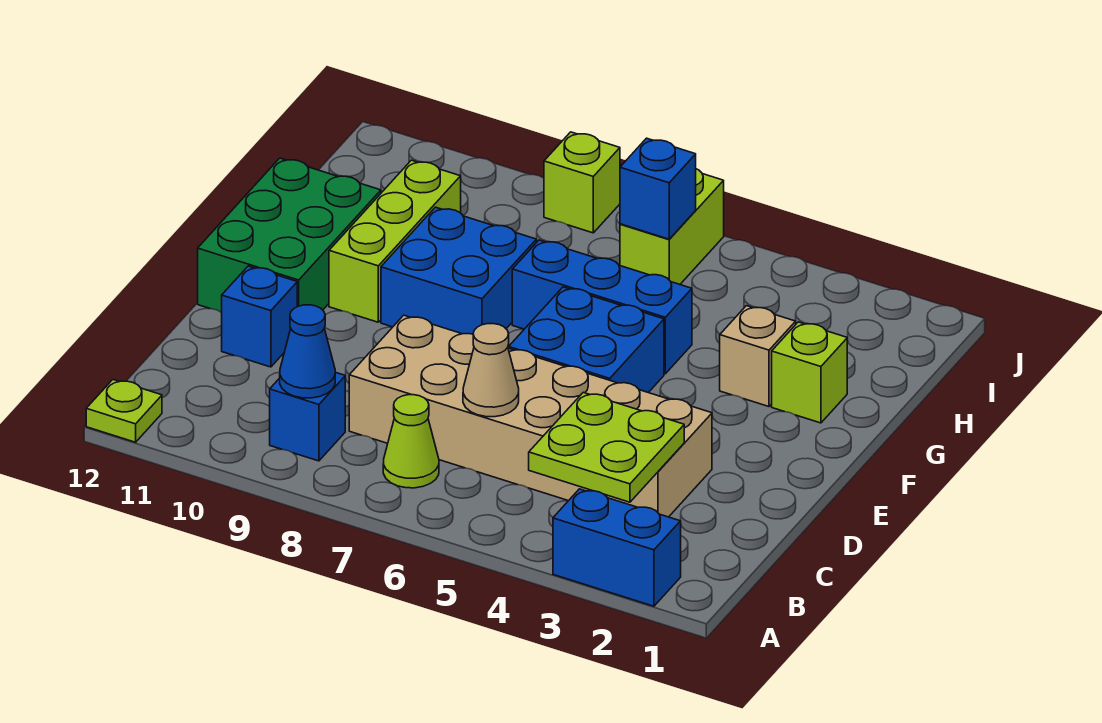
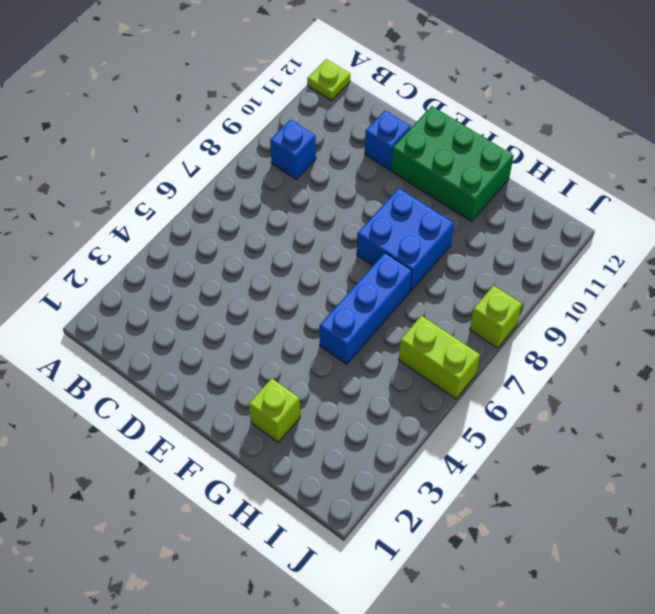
none -> blue brick A2:A3 level 1
none -> lime cone B7 level 1
none -> tan brick C3:D8 level 1

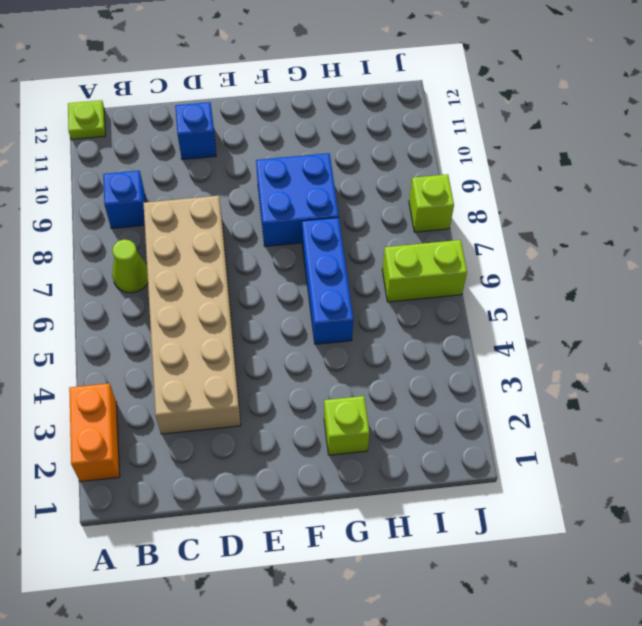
orange brick A2:A3 level 1 -> blue brick A2:A3 level 1
none -> blue brick E5:F6 level 1
none -> green brick E11:G12 level 1
none -> lime brick F10:H10 level 1

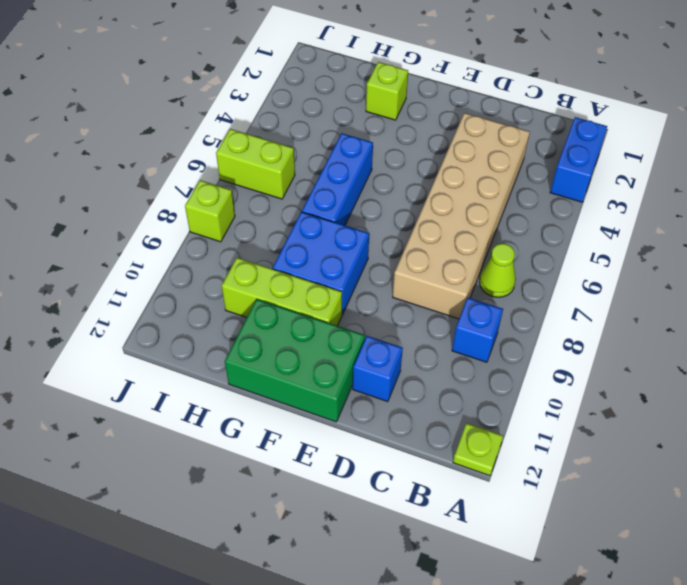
none -> blue brick E5:F6 level 1
none -> tan brick G3 level 1
none -> lime plate B3:C4 level 2

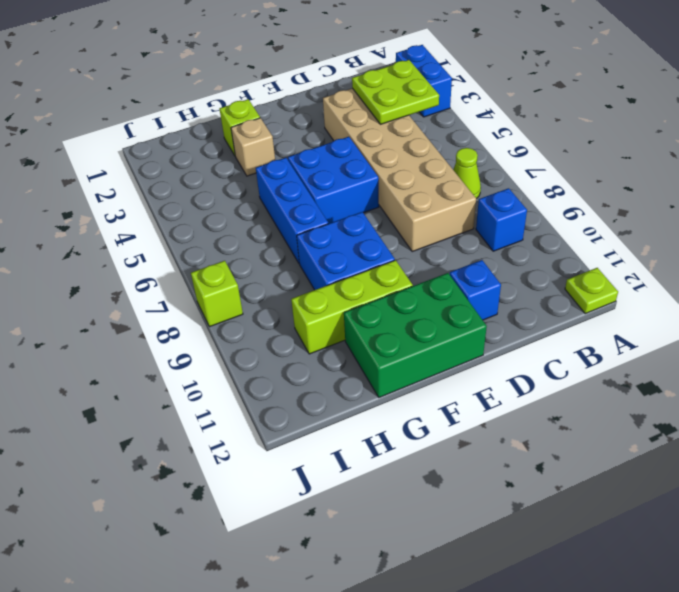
none -> lime brick I6:J6 level 1
none -> blue cone B9 level 2
none -> tan cone C6 level 2

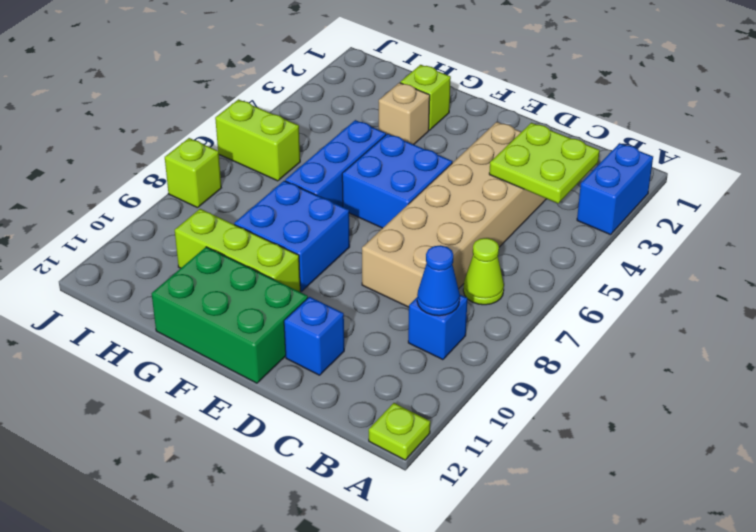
none -> tan cone C6 level 2
none -> blue brick I6 level 2

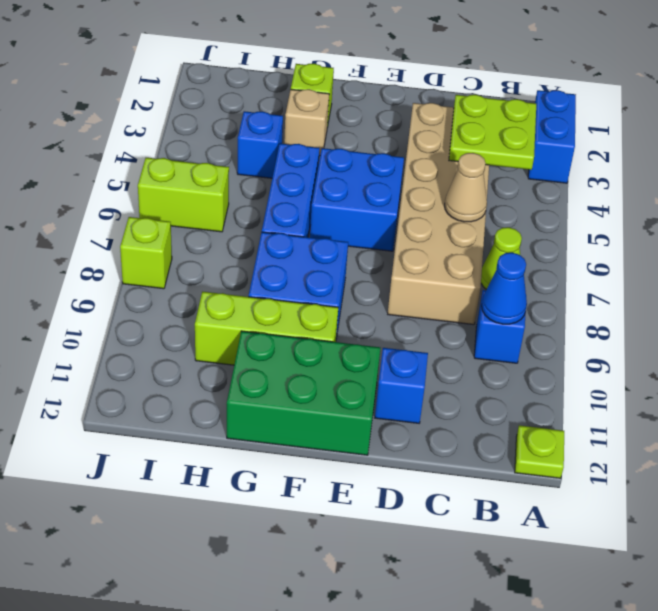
blue brick H4 level 1 -> blue brick I6 level 2

